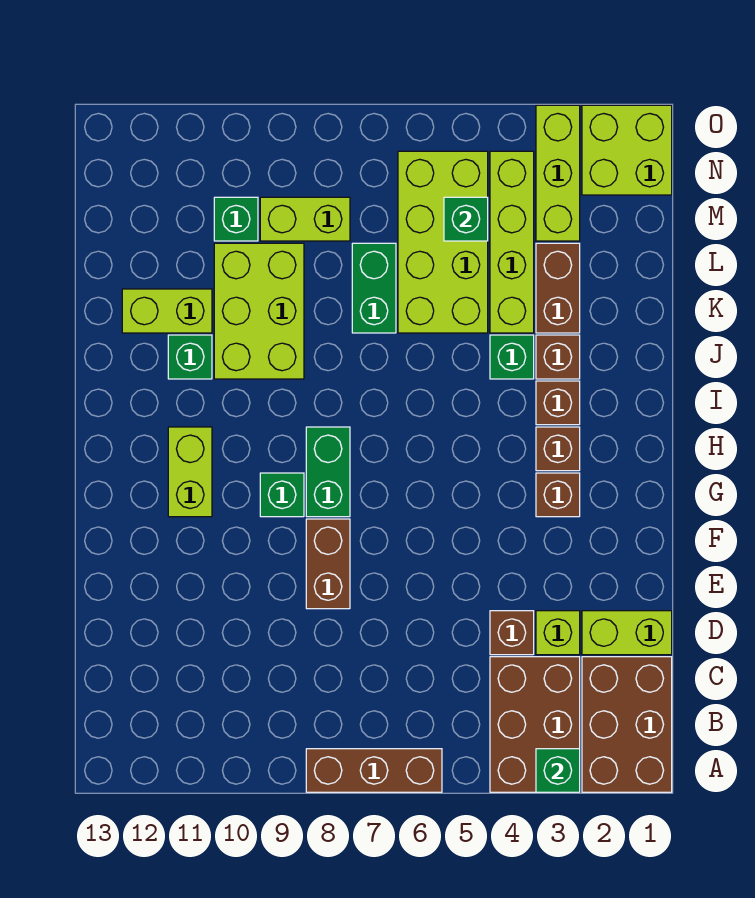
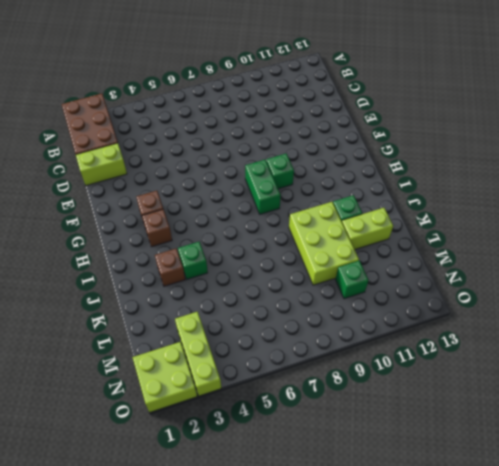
none -> brown brick A3:C4 level 1
none -> brown brick A6:A8 level 1
none -> lime brick D3 level 1

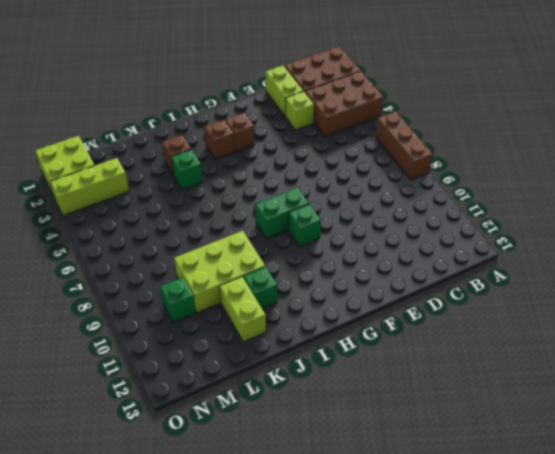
none -> brown brick D4 level 1
none -> brown brick E8:F8 level 1
none -> lime brick G11:H11 level 1

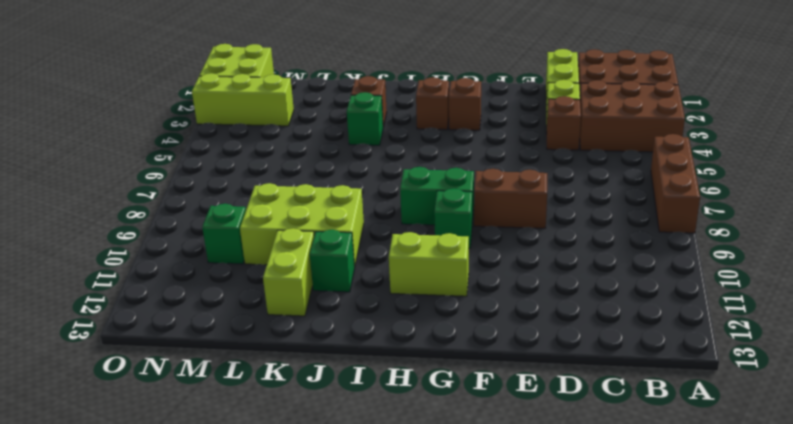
none -> brown brick I3 level 1
none -> brown brick K3:L3 level 1
none -> lime brick K4:N4 level 1

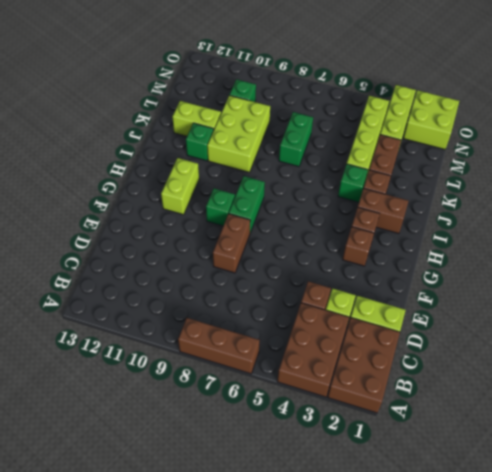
brown brick I2:I3 level 1 -> brown brick I3 level 1
none -> lime brick K5:N6 level 1
none -> lime brick M8:M9 level 1
none -> green brick A3 level 2

